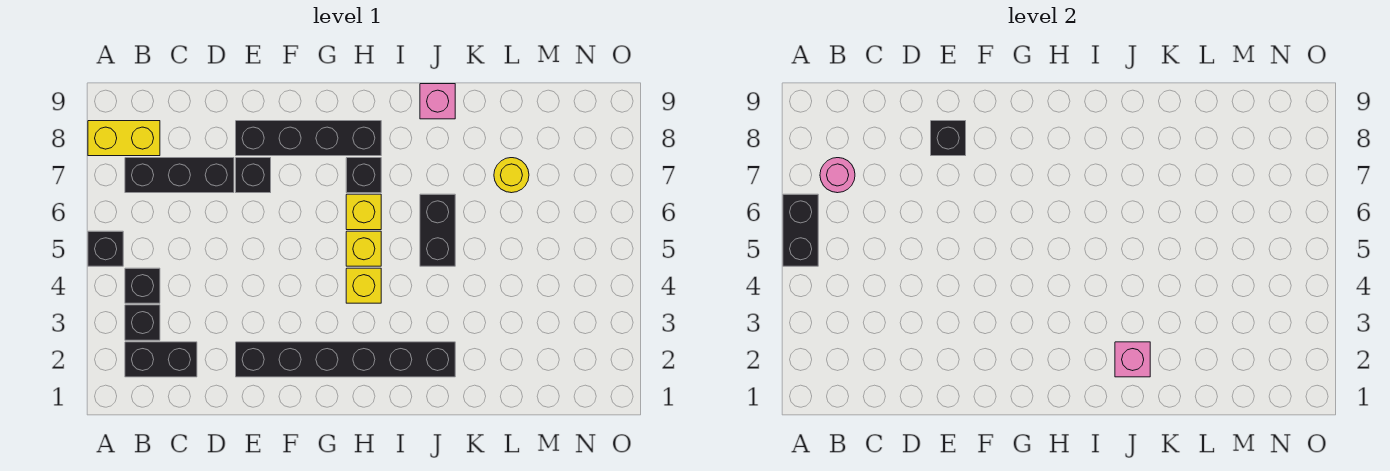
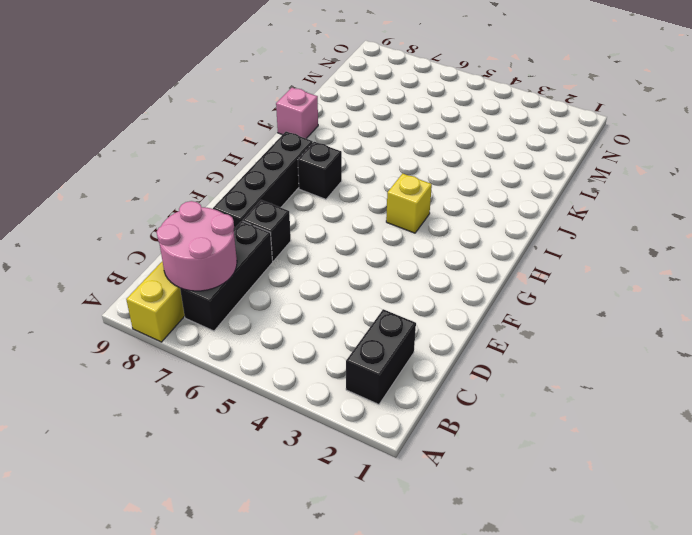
pink round brick B7:C8 level 2 -> pink round brick B7 level 2
none -> black brick A5 level 1
none -> black brick B3 level 1
none -> black brick B4 level 1

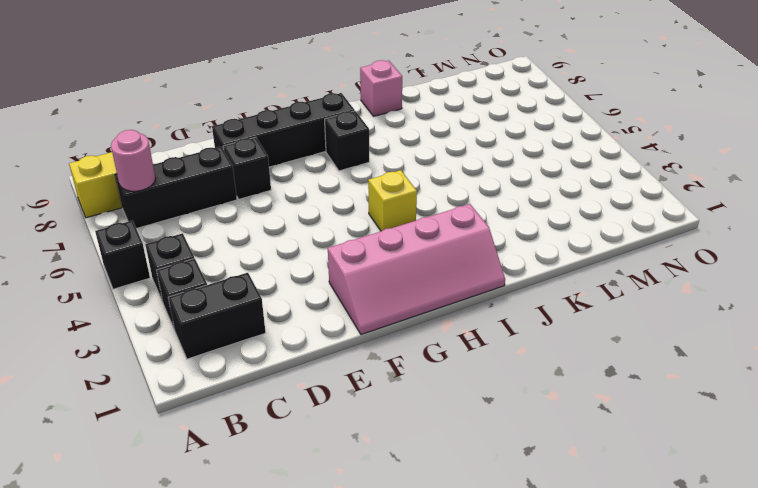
pink slope F1:I2 level 1 top 2 -> black brick E2:J2 level 1
none -> yellow brick H5 level 1
none -> yellow brick H6 level 1
none -> black brick J5:J6 level 1

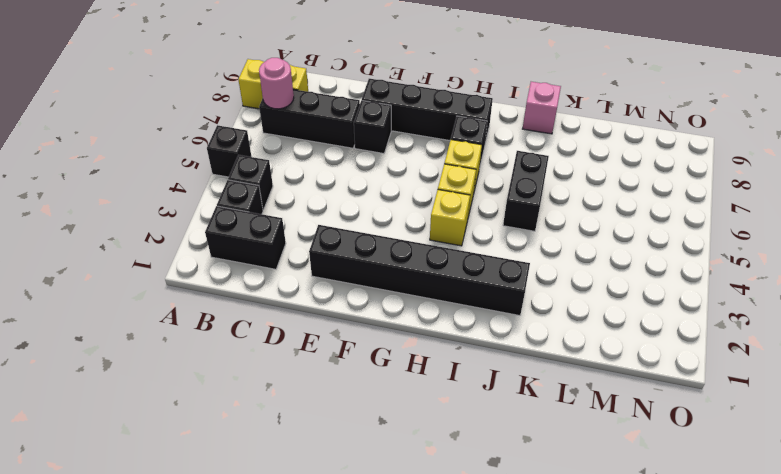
none -> yellow round brick L7 level 1
none -> black brick A5:A6 level 2
none -> black brick E8 level 2

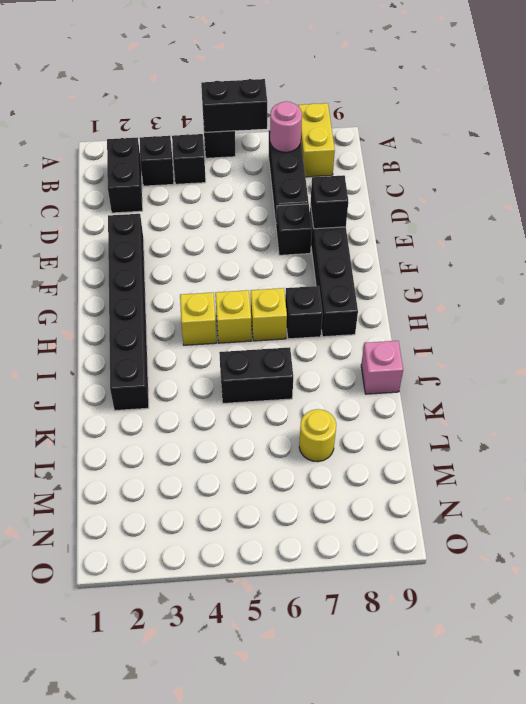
none -> pink brick J2 level 2

